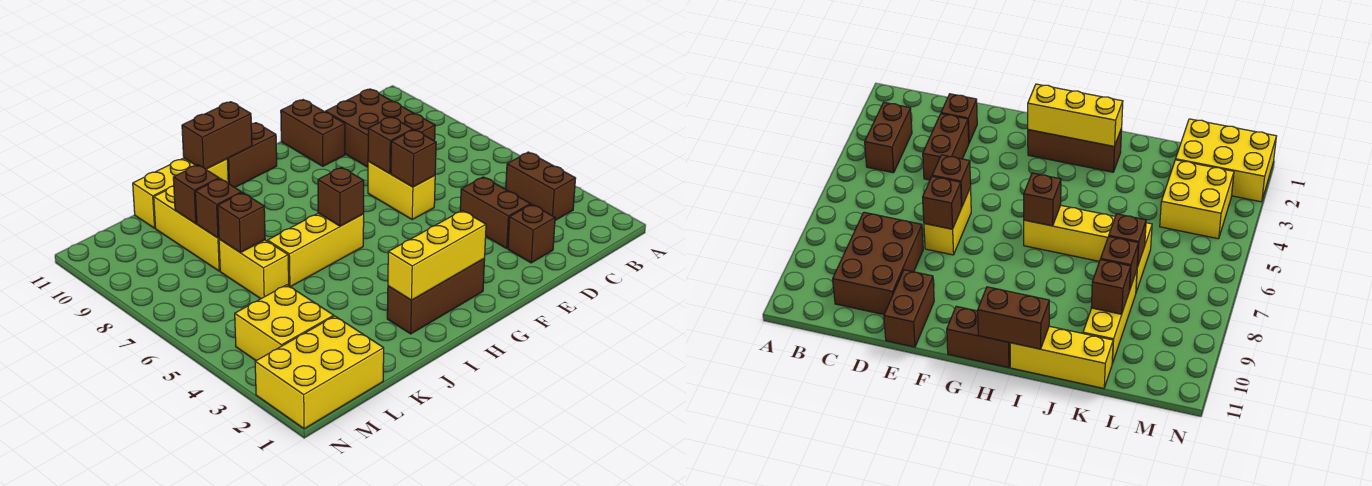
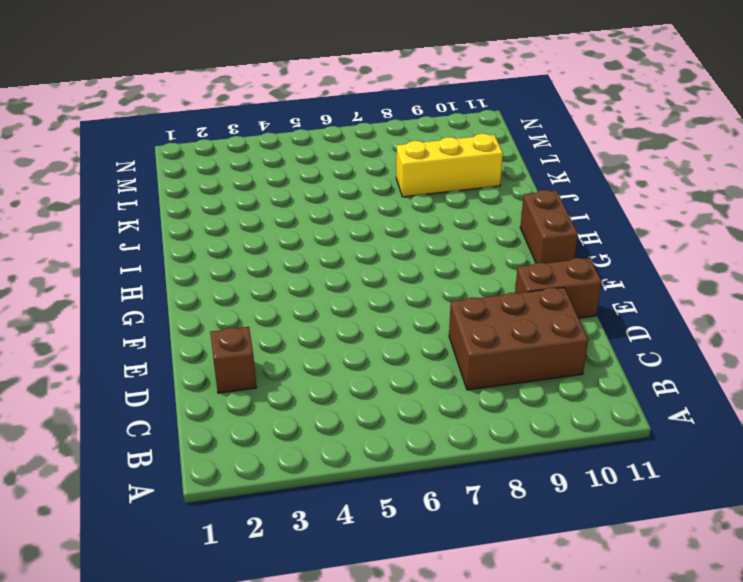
none -> brown brick B3:B4 level 1
none -> brown brick D3:D4 level 1
none -> yellow brick E6:E7 level 1

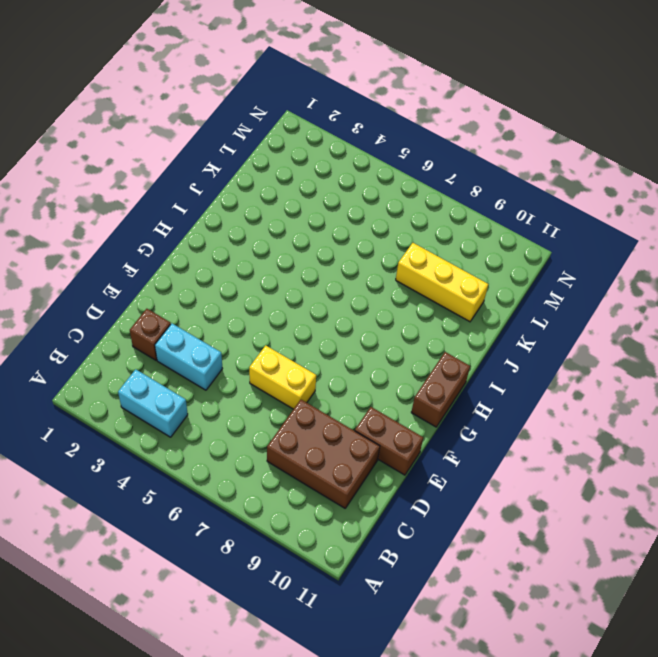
cyan brick B3:B4 level 1 -> brown brick B3:B4 level 1
cyan brick D3:D4 level 1 -> brown brick D3:D4 level 1
none -> brown brick G2:I2 level 1
none -> yellow brick H6:J6 level 1
none -> yellow brick I11:K11 level 1

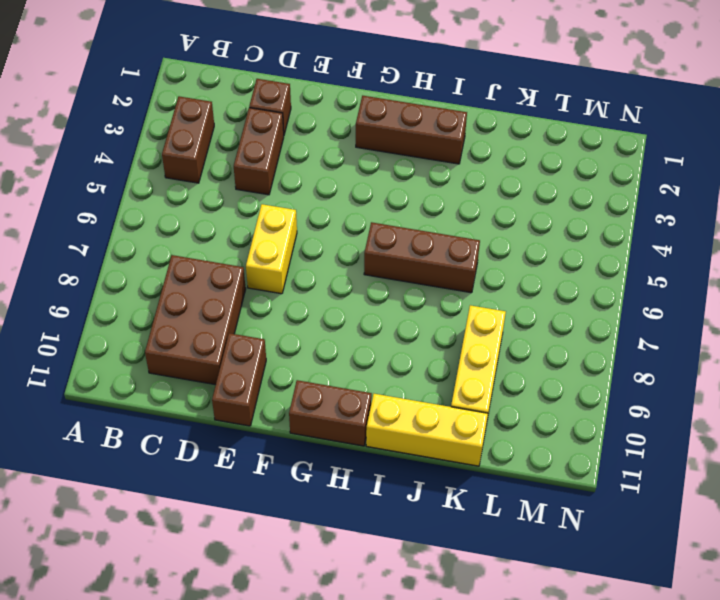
brown brick H6:J6 level 1 -> yellow brick H6:J6 level 1
none -> yellow brick K6:K7 level 1
none -> yellow brick L1:N2 level 1
none -> yellow brick L3:M4 level 1

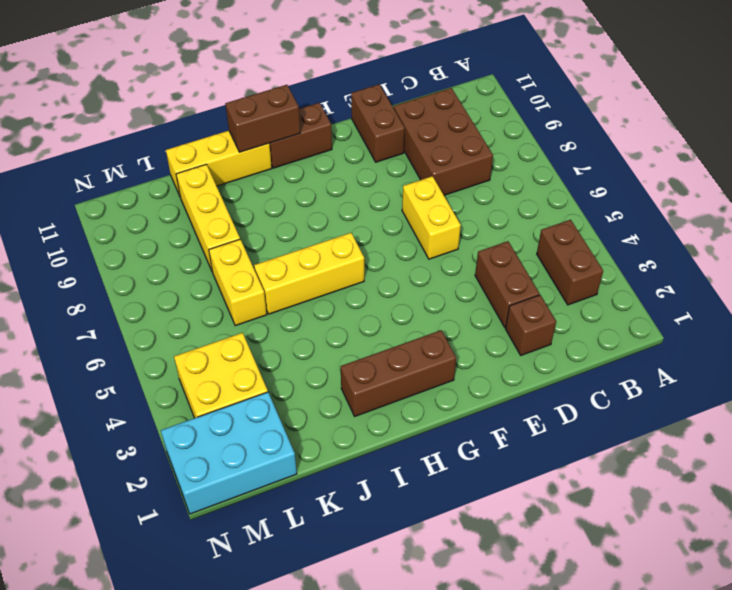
cyan brick L1:N2 level 1 -> yellow brick L1:N2 level 1
none -> brown brick E6 level 2
none -> brown brick E7 level 2
none -> yellow brick G2:I2 level 2

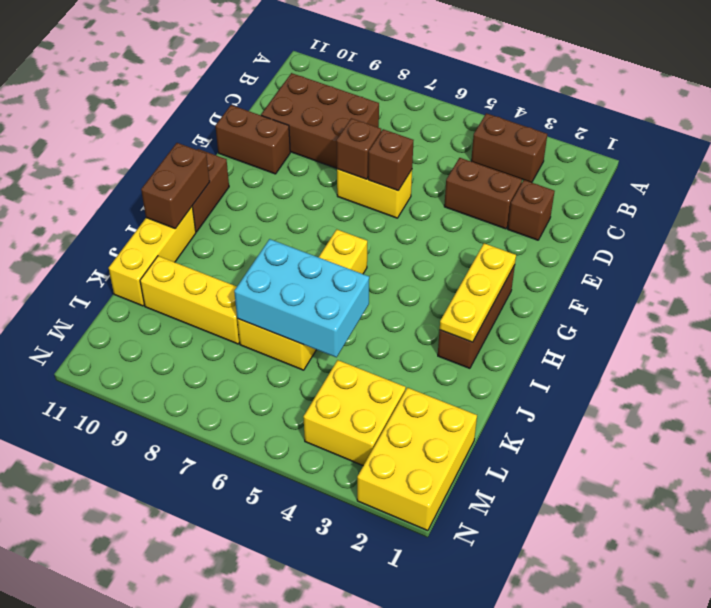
yellow plate G2:I2 level 2 -> yellow brick G2:I2 level 2
cyan brick J5:K7 level 2 -> brown brick K7 level 2
none -> brown brick H6 level 2
none -> brown brick K8 level 2
none -> brown brick K9 level 2

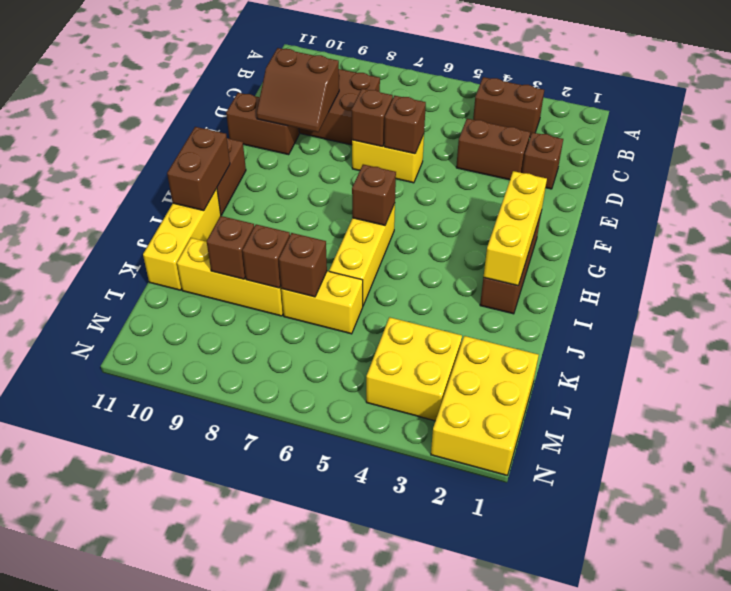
brown slope D9:E10 level 2 top D -> none

